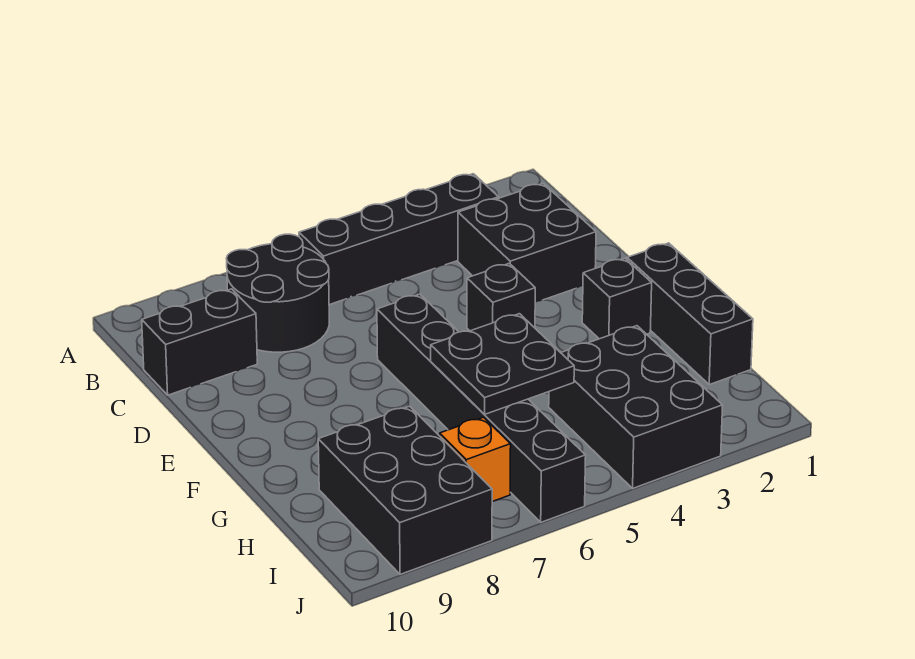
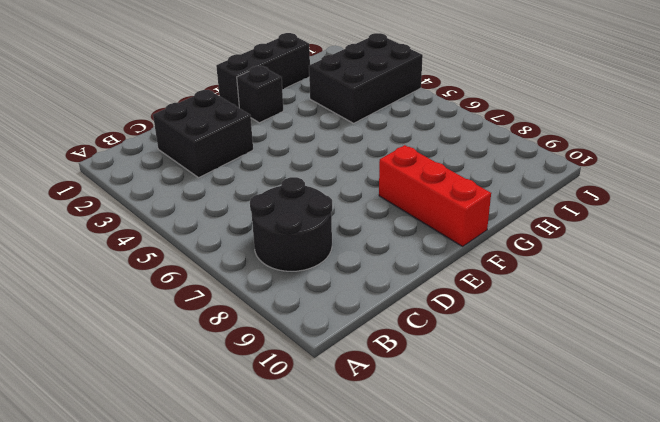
red brick F8:F10 level 1 -> none
none -> black brick B3:B6 level 1
none -> black brick C9:C10 level 1
none -> black brick E4 level 1

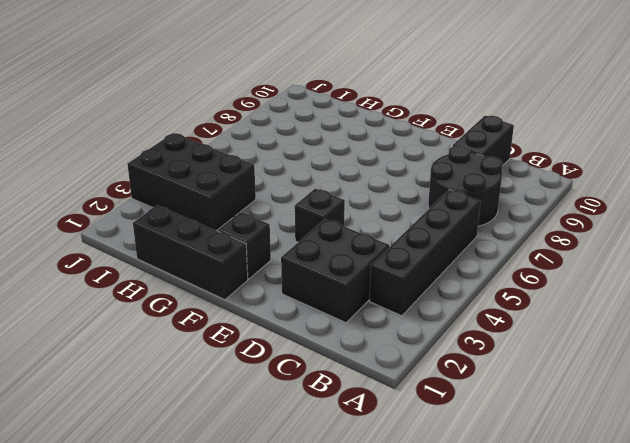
none -> black brick E6:J6 level 1
none -> black brick H8:J9 level 1
none -> orange brick I7 level 1

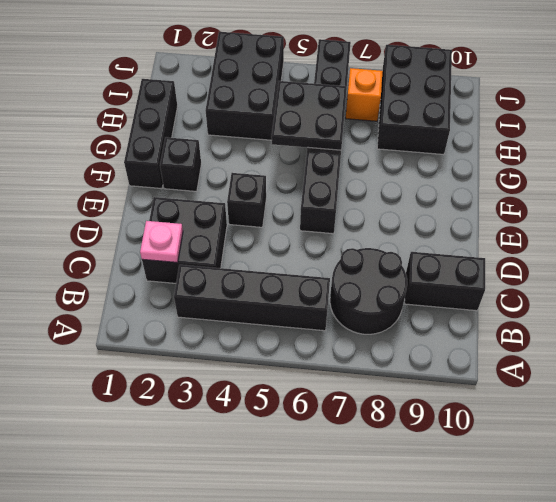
pink plate C2 level 2 -> none

